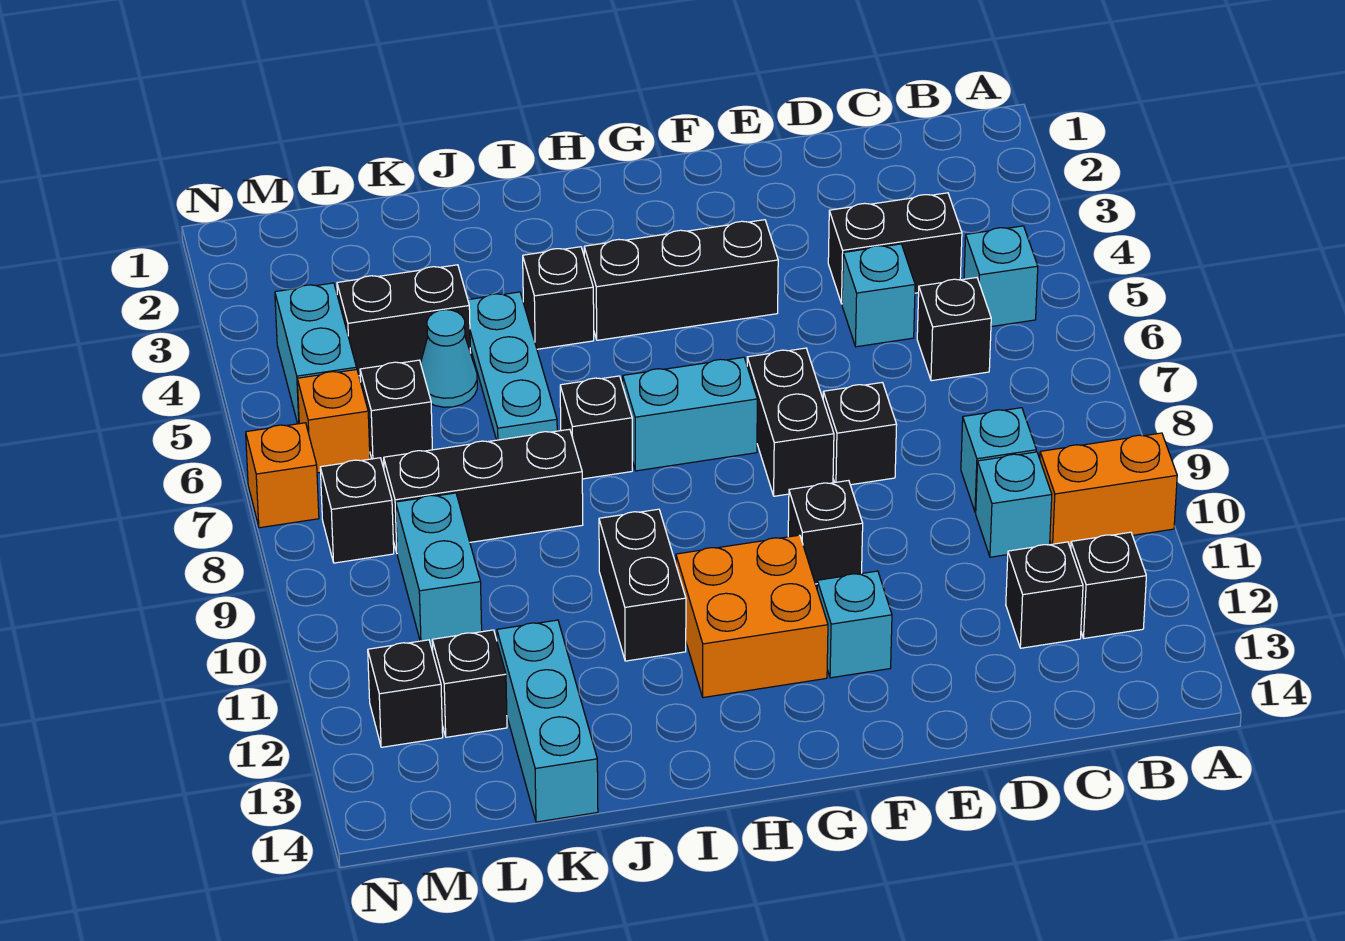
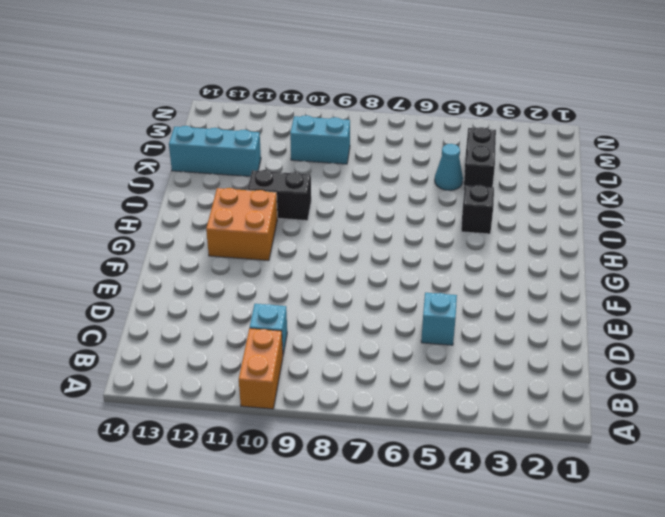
none -> cyan brick B5 level 1
none -> black brick B12 level 1
none -> black brick C4:D4 level 1
none -> black brick C6 level 1

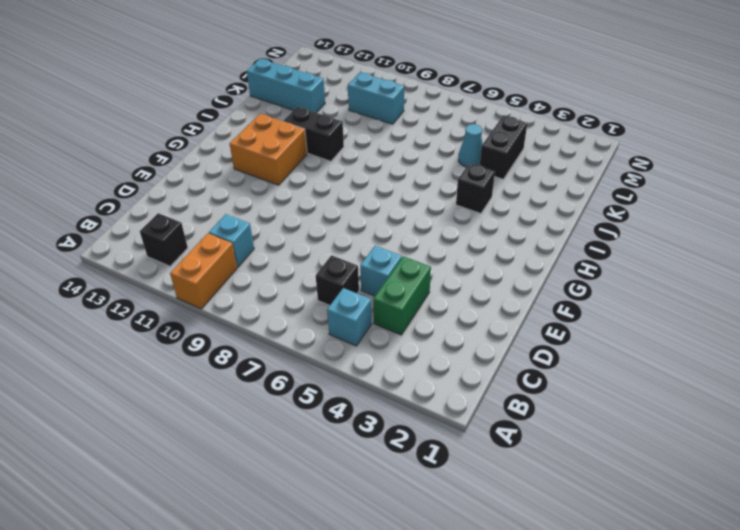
green brick C4:D4 level 1 -> black brick C4:D4 level 1
none -> cyan brick C9 level 1
none -> black brick C12 level 1
none -> black brick E8 level 1
none -> black brick F4:H4 level 1

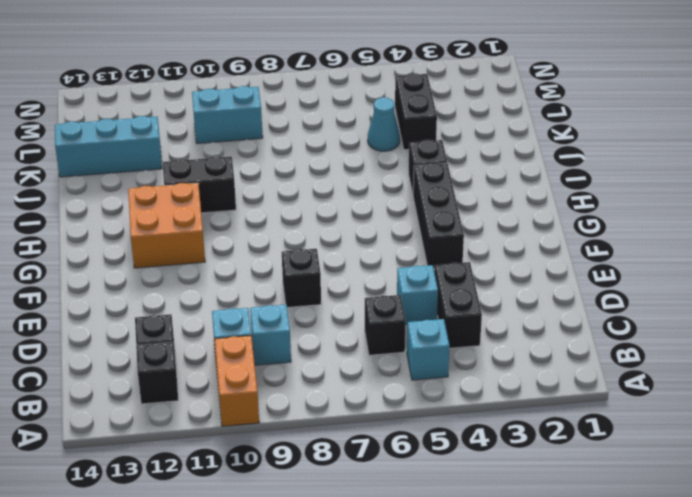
none -> black brick F7:F8 level 1
none -> black brick F10 level 1
none -> cyan brick F12 level 1
none -> cyan brick G7:H7 level 1

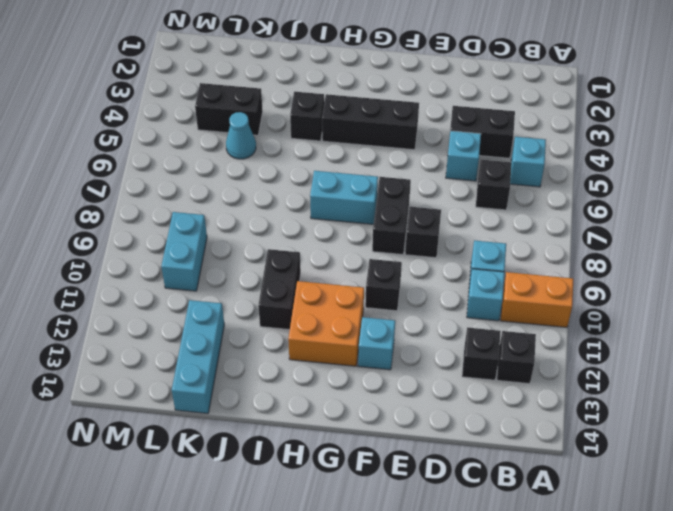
none -> black brick I7 level 1
none -> cyan plate J4:J6 level 1
none -> black brick J8:L8 level 1
none -> black brick L6 level 1

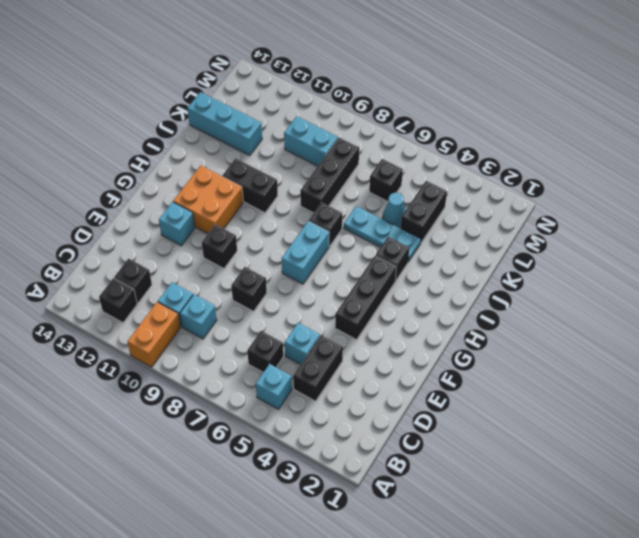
none -> black brick F7:F8 level 1
none -> black brick L12 level 1
none -> cyan brick M4:M5 level 1
none -> orange brick M6 level 1

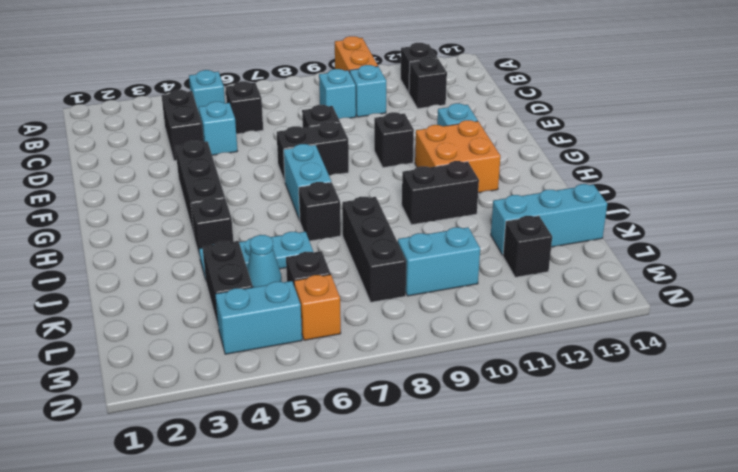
none -> black brick M8 level 1
none -> black brick M12 level 1
none -> orange brick N7 level 1

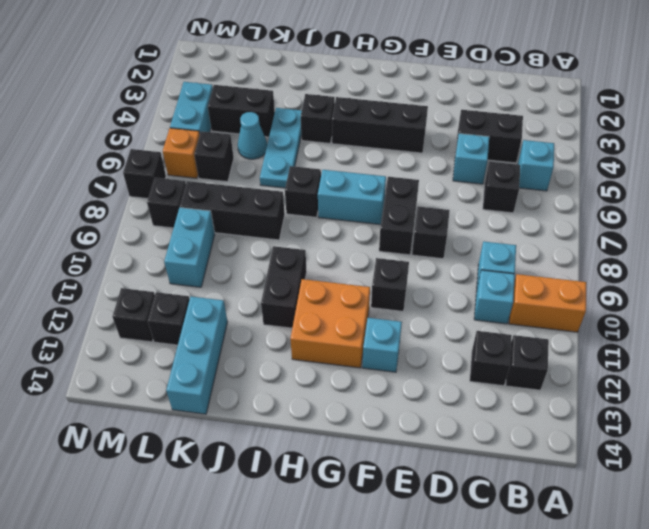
black brick N7 level 1 -> orange brick N7 level 1

